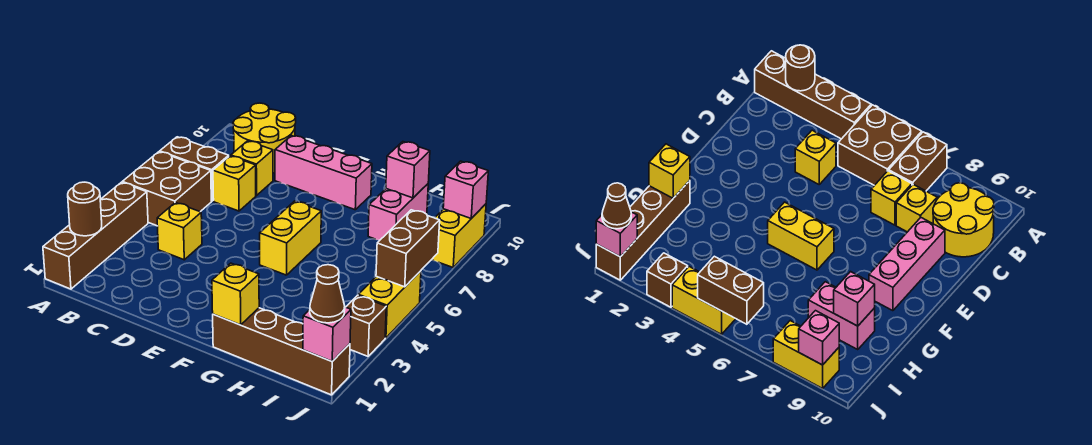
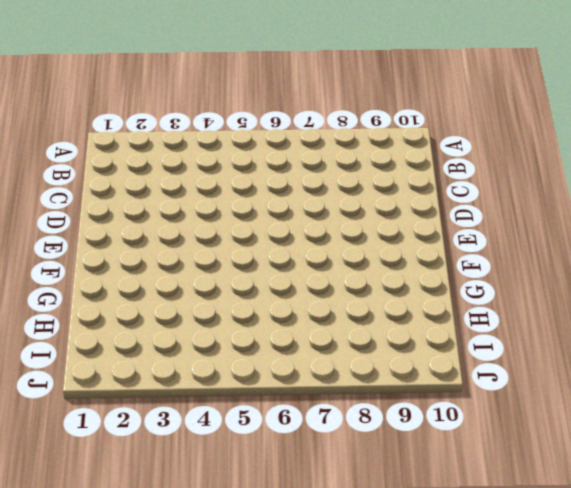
none -> brown brick A1:A4 level 1
none -> brown brick A5:B6 level 1
none -> brown brick A7:B7 level 1

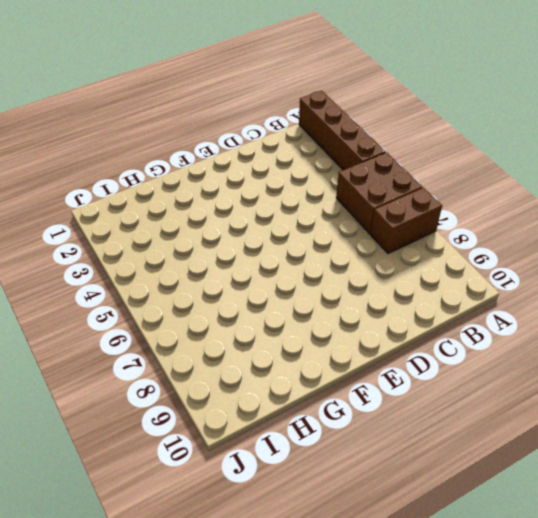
none -> yellow round brick B9:C10 level 1
none -> yellow brick C4 level 1
none -> yellow brick C7 level 1

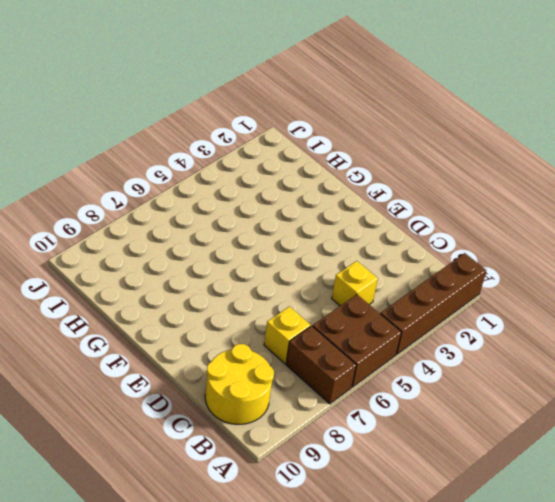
none -> yellow brick C8 level 1
none -> pink brick D9:F9 level 1
none -> yellow brick F5:F6 level 1

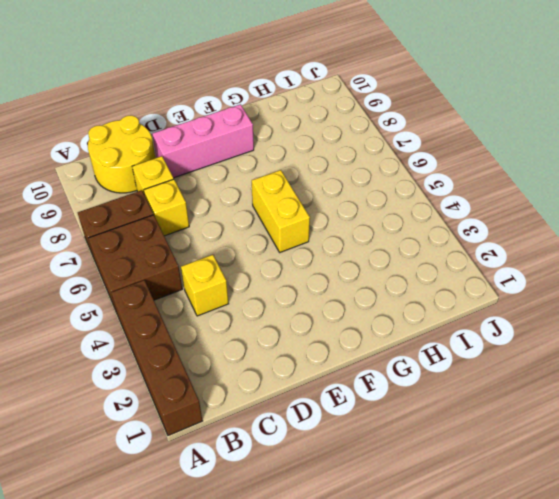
none -> brown brick G1:J1 level 1
none -> pink brick H8:H9 level 1
none -> brown brick J3 level 1

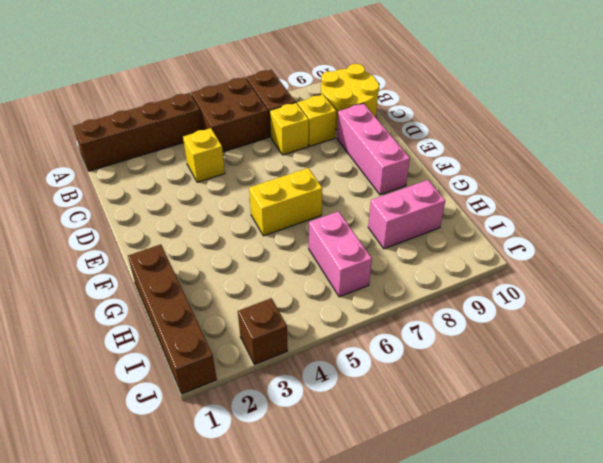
pink brick H6:I6 level 1 -> none
none -> yellow brick J4:J5 level 1
none -> yellow brick J8:J9 level 1
none -> brown round brick A2 level 2

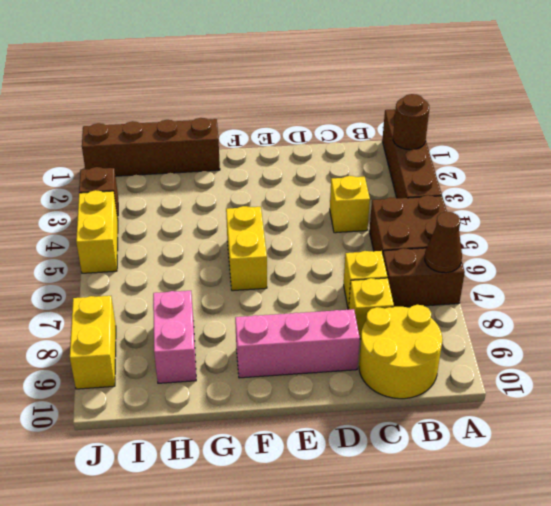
brown cone A7 level 2 -> brown cone J1 level 3
none -> yellow brick G1 level 2
none -> pink brick H9 level 2
none -> pink brick J1 level 2

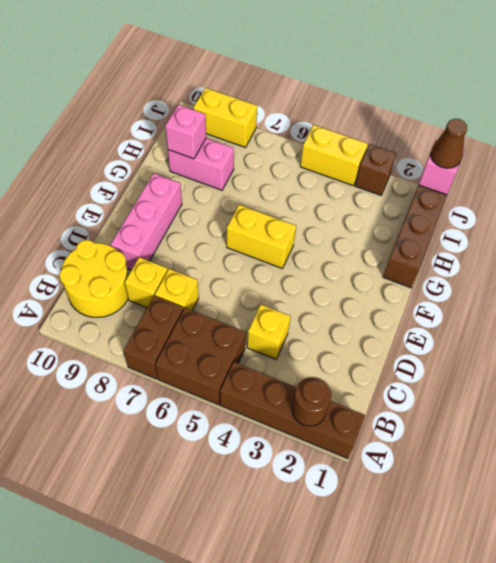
none -> yellow brick G1 level 2
none -> brown brick J5:J6 level 2
none -> pink brick J9 level 2

